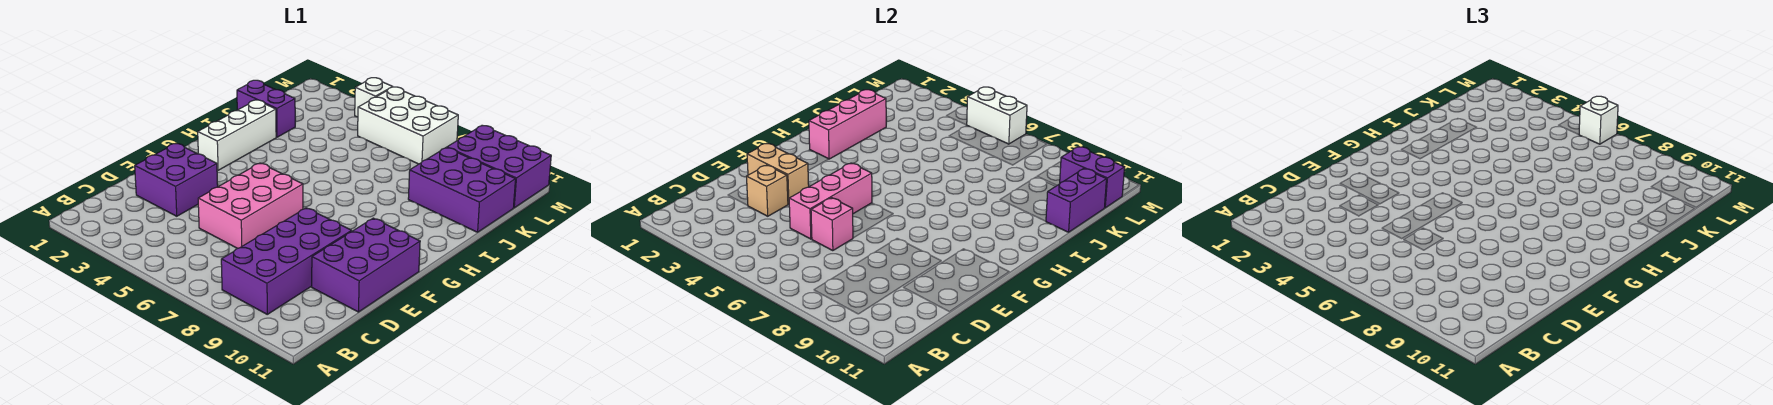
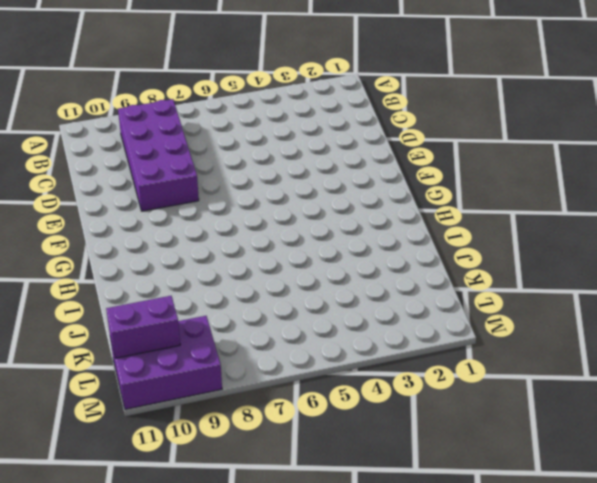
none -> purple brick D2:E3 level 1
none -> pink brick D5:F6 level 1
none -> purple brick D10:F11 level 1

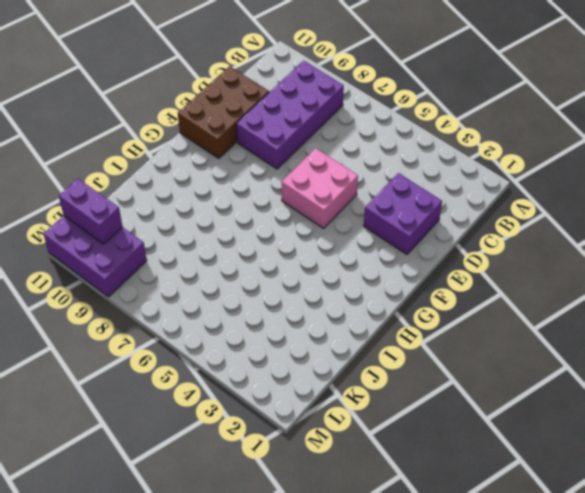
brown brick D10:F11 level 1 -> purple brick D10:F11 level 1
pink brick E5:F6 level 1 -> pink brick D5:F6 level 1
none -> white brick G2:I2 level 1
none -> purple brick J1:J2 level 1
none -> purple brick J9:K11 level 1

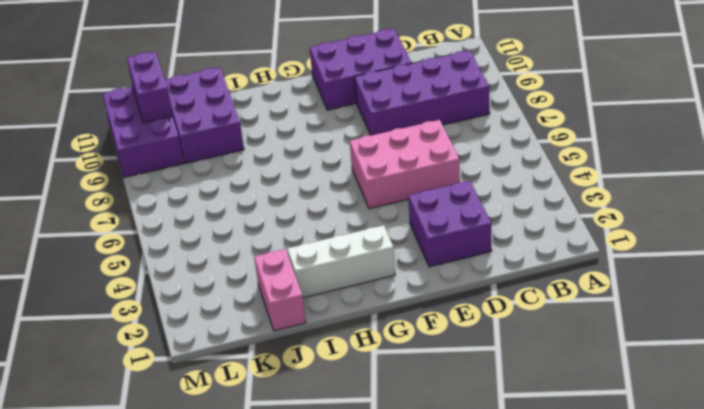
pink brick J1:J2 level 1 -> purple brick J1:J2 level 1
none -> white brick L5:M7 level 1
none -> white brick M4 level 1
none -> tan brick D3 level 2

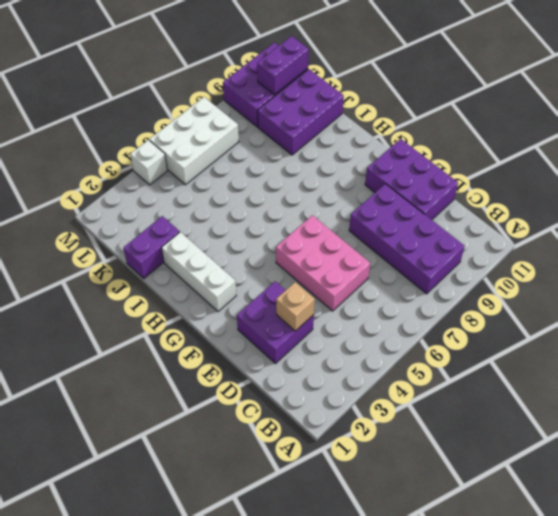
none -> pink brick D5:F5 level 2
none -> pink brick D6 level 2
none -> tan brick E2:E3 level 2

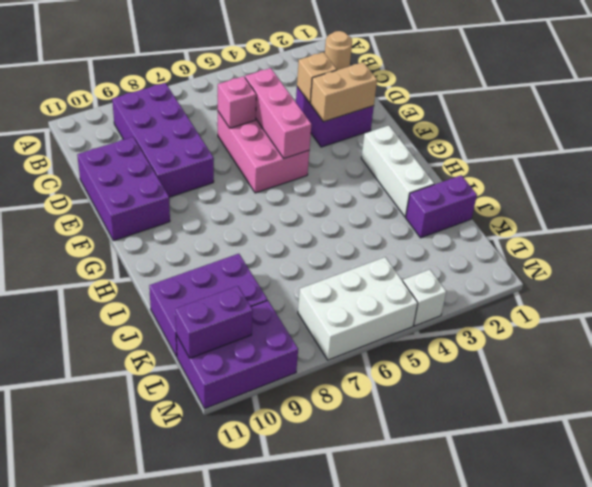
tan round brick B1 level 1 -> none
none -> pink brick H2:J2 level 2
none -> purple brick J11:K11 level 2
none -> white brick M5:M6 level 2

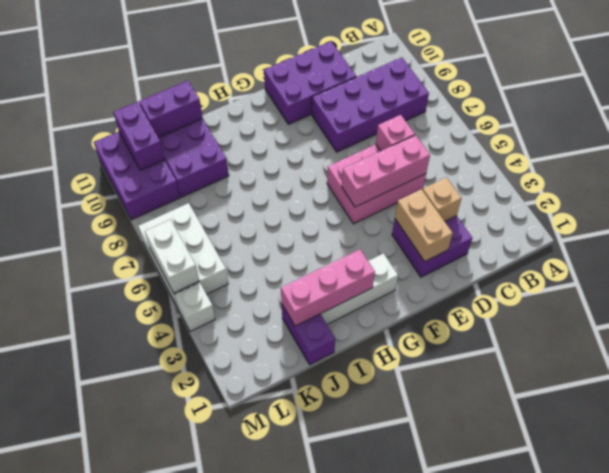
none -> white brick M6 level 3

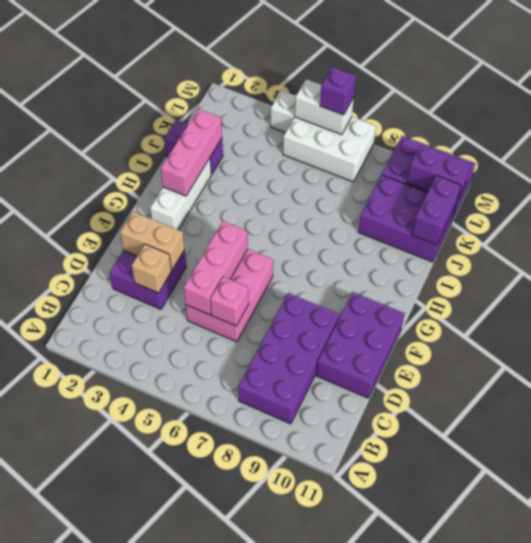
purple brick M6 level 3 -> white brick M6 level 3

